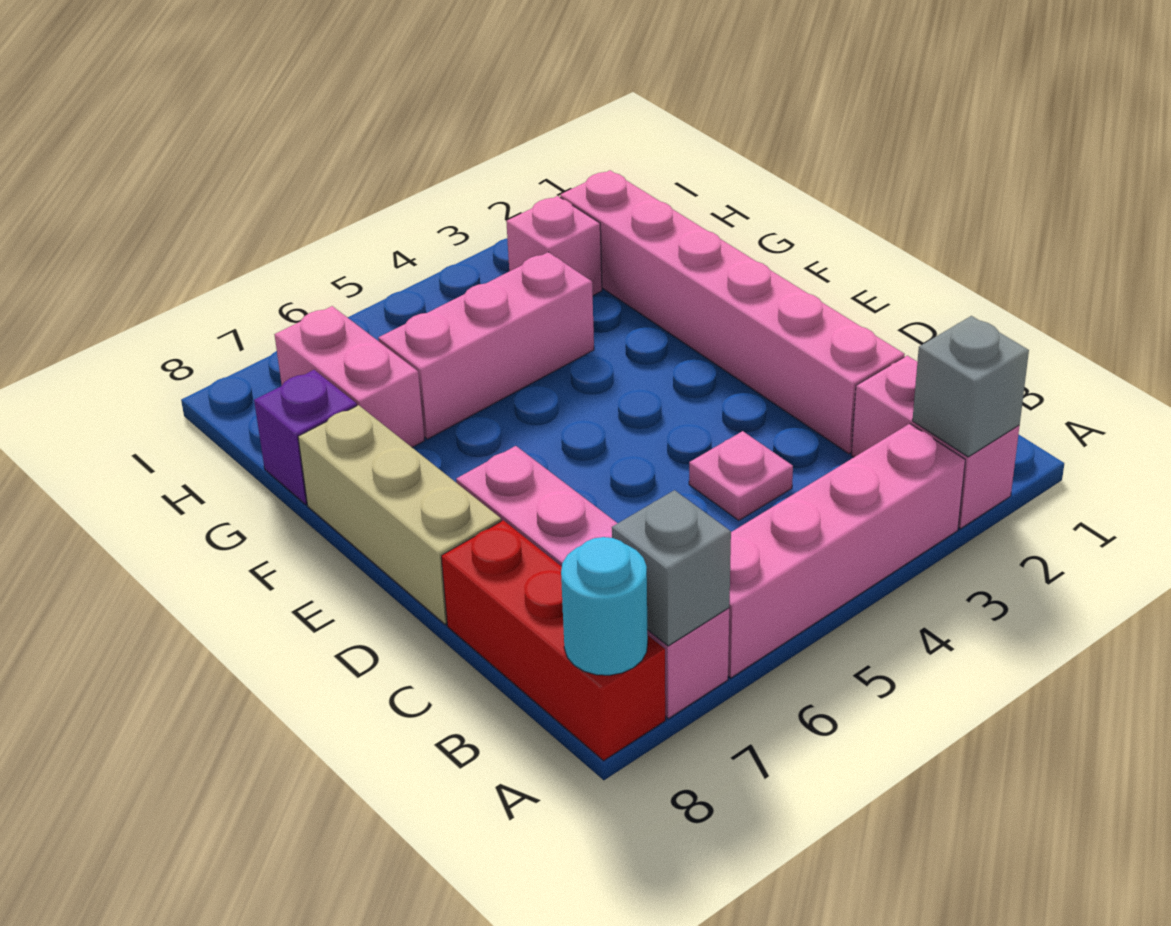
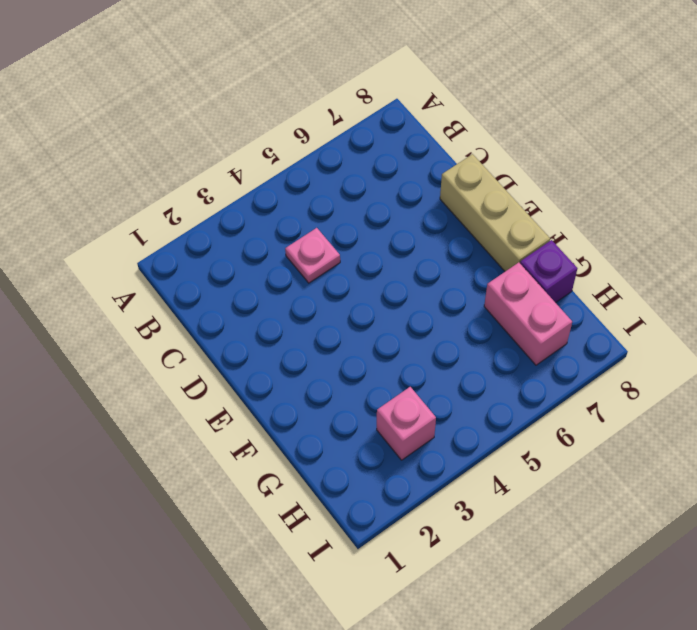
none -> pink brick A2:B2 level 1
none -> pink brick A3:A6 level 1
none -> pink brick A7:D7 level 1

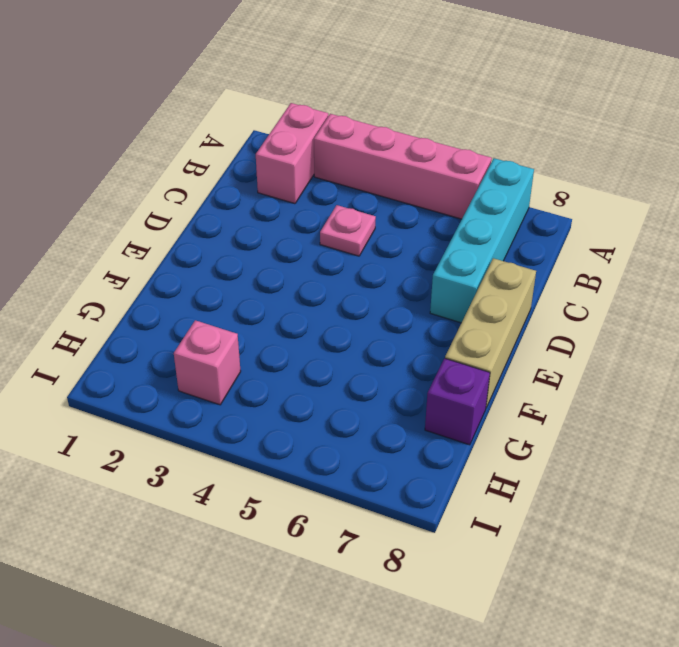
cyan brick A7:D7 level 1 -> pink brick A7:D7 level 1
none -> red brick A8:C8 level 1
none -> pink brick C2:H2 level 1
none -> pink brick G4:G6 level 1

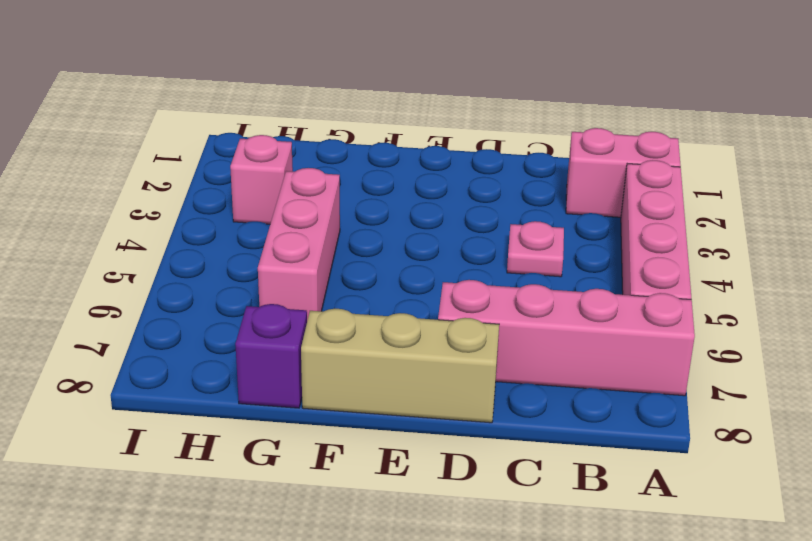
none -> red brick A8:C8 level 1
none -> pink brick C2:H2 level 1
none -> pink brick G7:H7 level 1

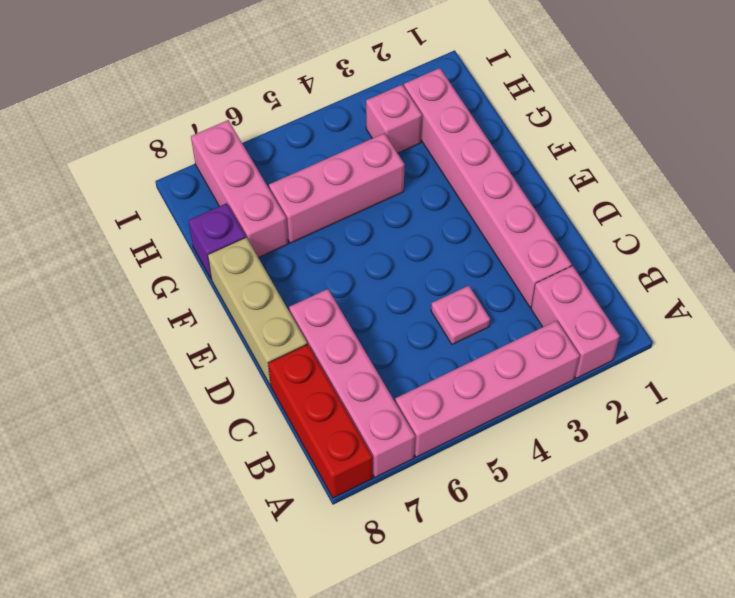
pink brick G7:I7 level 1 -> pink brick G7:H7 level 1
none -> grey brick A2 level 2
none -> grey brick A7 level 2
none -> cyan round brick A8 level 2

